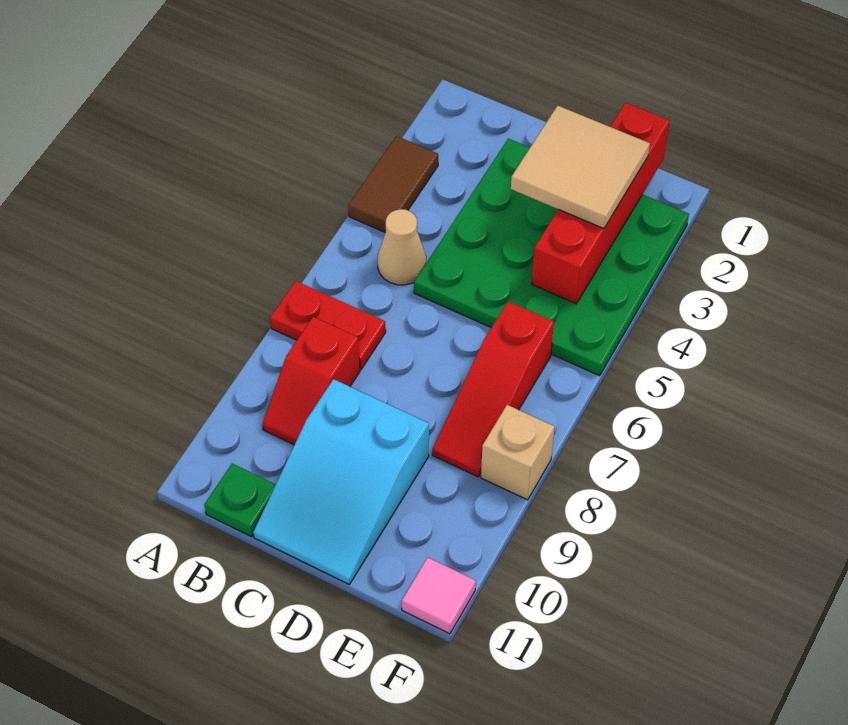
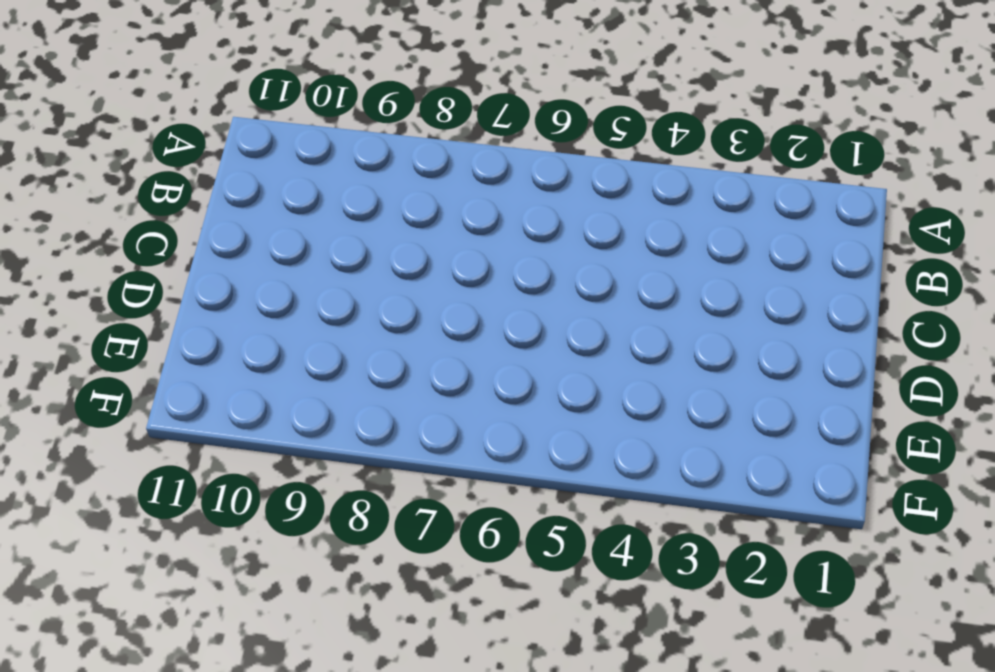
none -> brown tile A3:A4 level 1
none -> red plate A7:B7 level 1
none -> tan cone B5 level 1

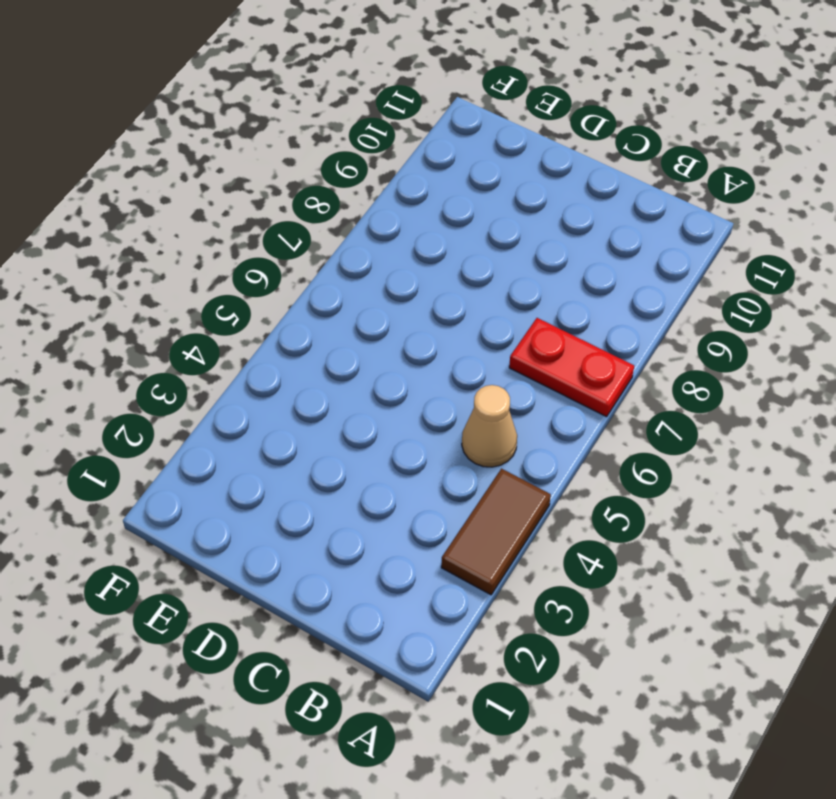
none -> red slope B8:B9 level 1 top 8
none -> green plate B11 level 1
none -> green plate C2:F5 level 1

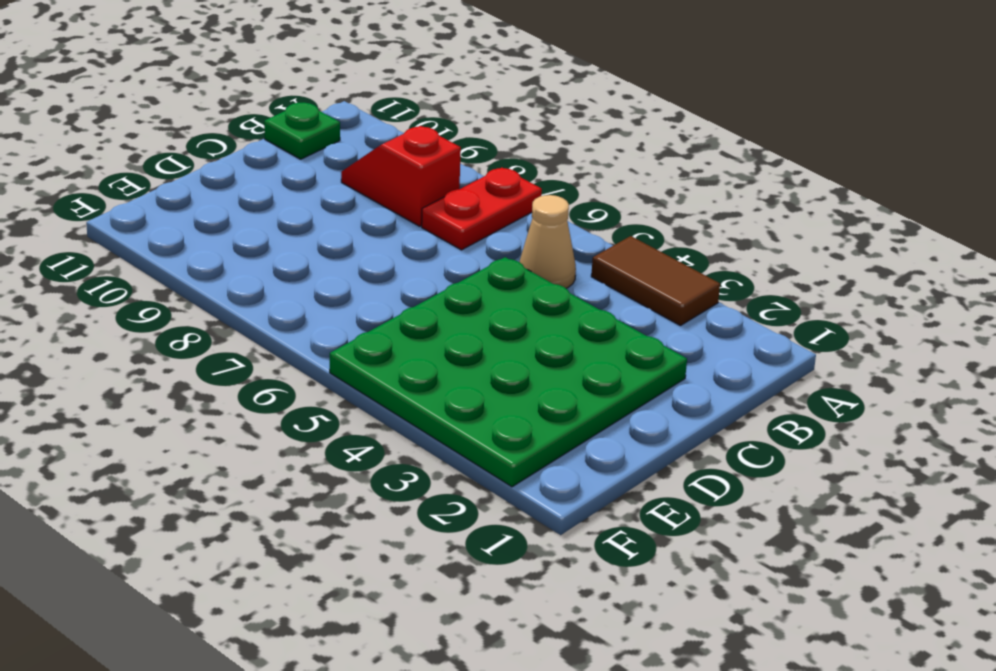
none -> cyan slope C9:D11 level 1 top 9
none -> red slope E6:E8 level 1 top 6
none -> tan brick F8 level 1

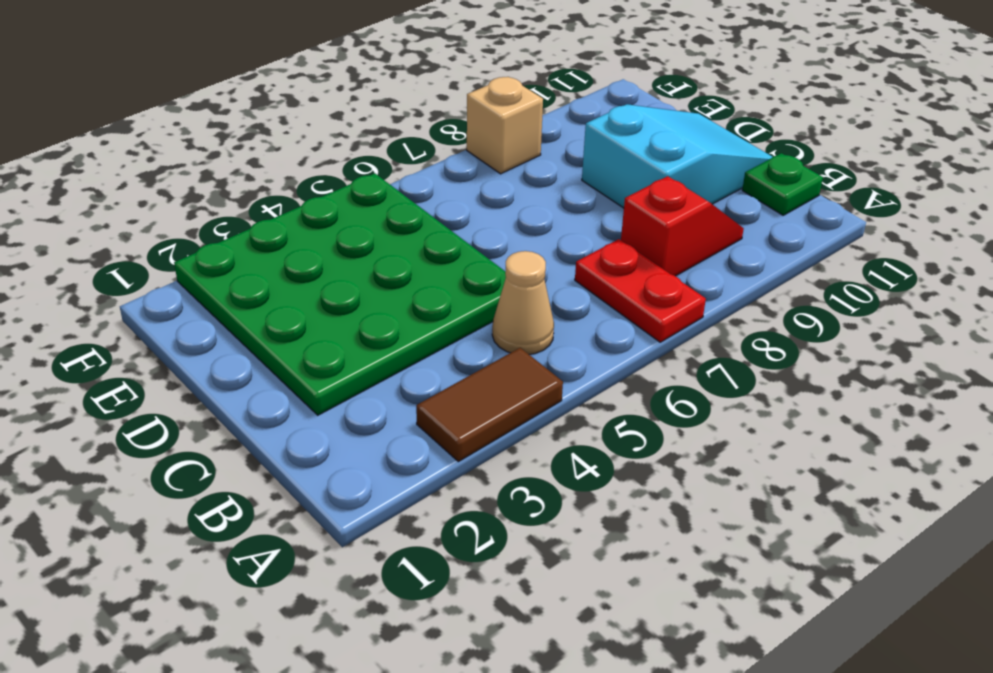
none -> red slope E6:E8 level 1 top 6
none -> pink tile F11 level 1
none -> red brick E1:E4 level 2

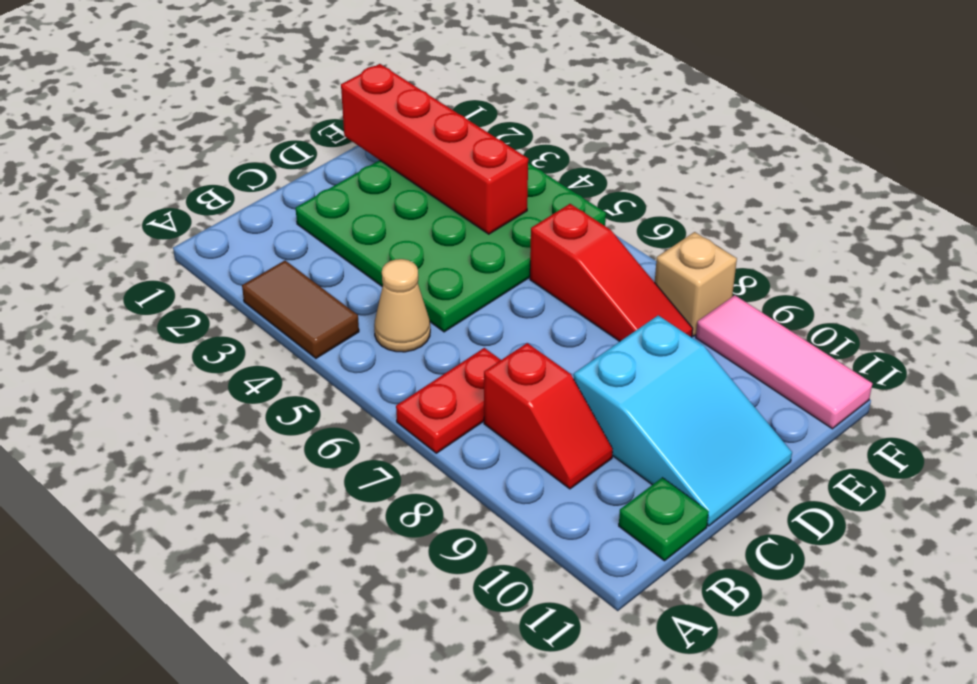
pink tile F9:F11 level 1 -> pink tile F11 level 1
none -> tan tile D2:E3 level 3

